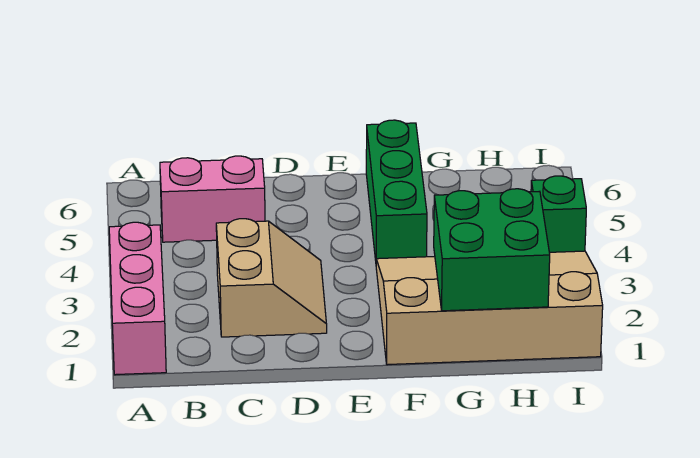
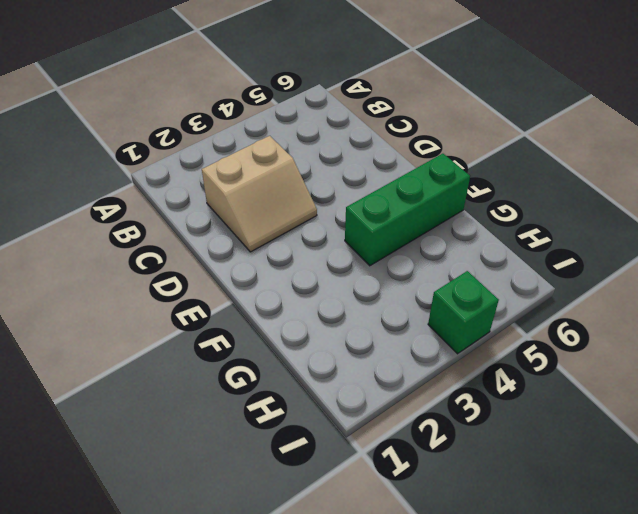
none -> pink brick A1:A3 level 1
none -> pink brick B5:C5 level 1

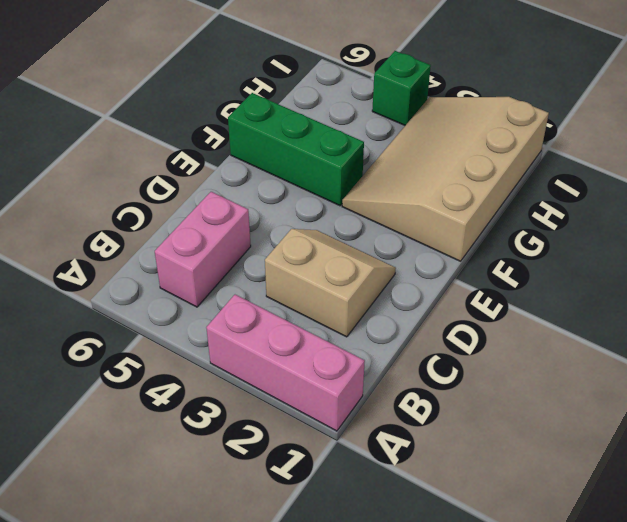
none -> green brick G1:H2 level 2

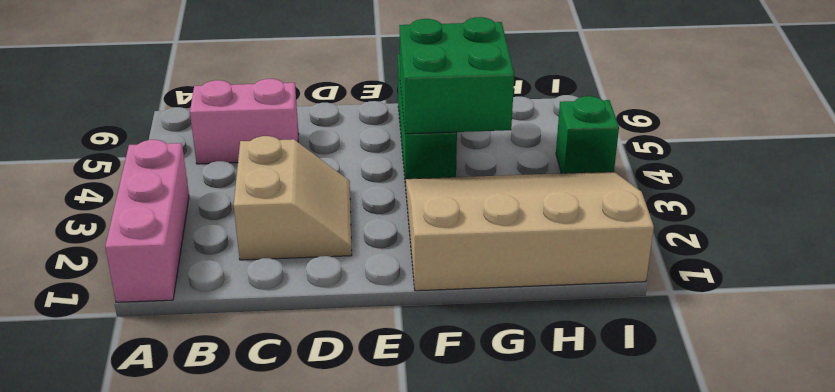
green brick F4:G5 level 2 -> green brick G1:H2 level 2

